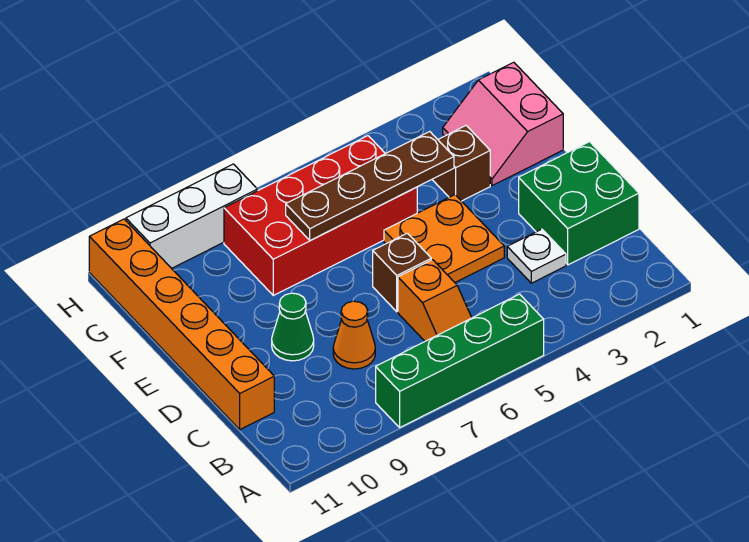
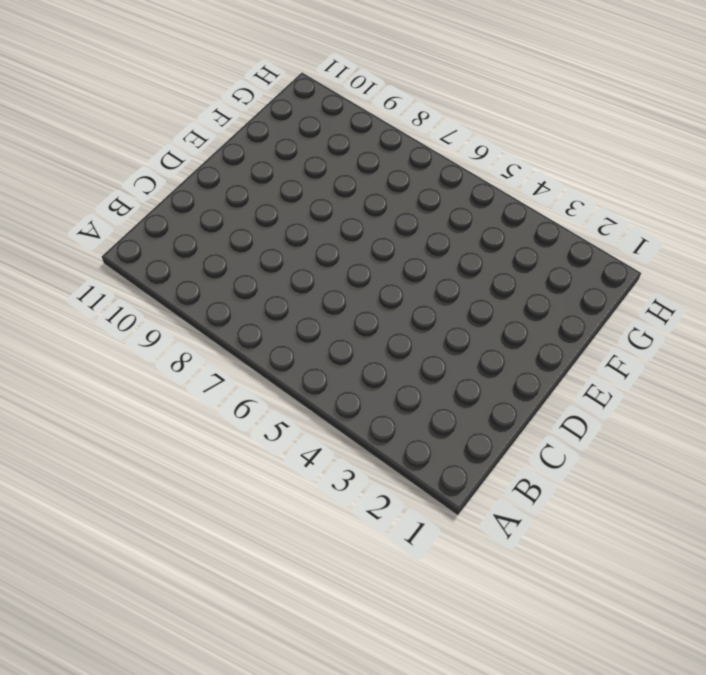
none -> green brick A5:A8 level 1
none -> orange slope B6:C6 level 1 top C
none -> green brick C1:D2 level 1

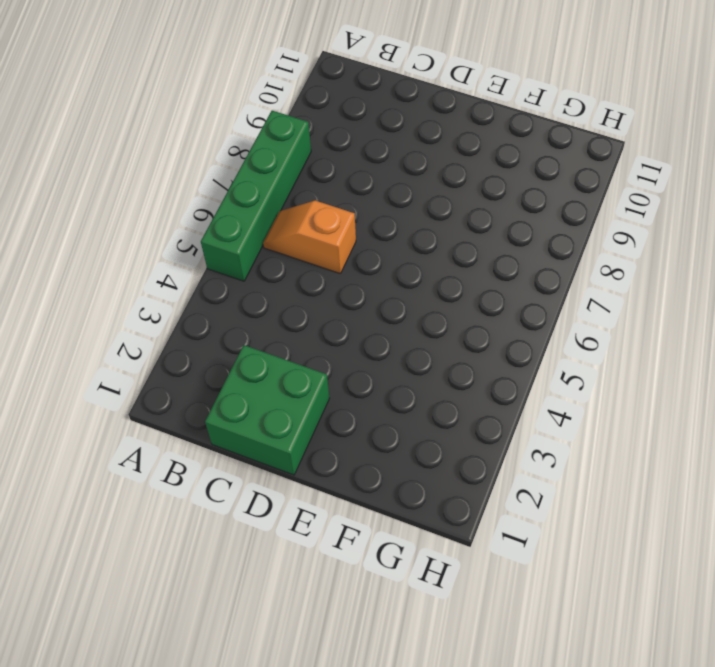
none -> white plate C3 level 1
none -> orange cone C8 level 1
none -> orange brick C11:H11 level 1

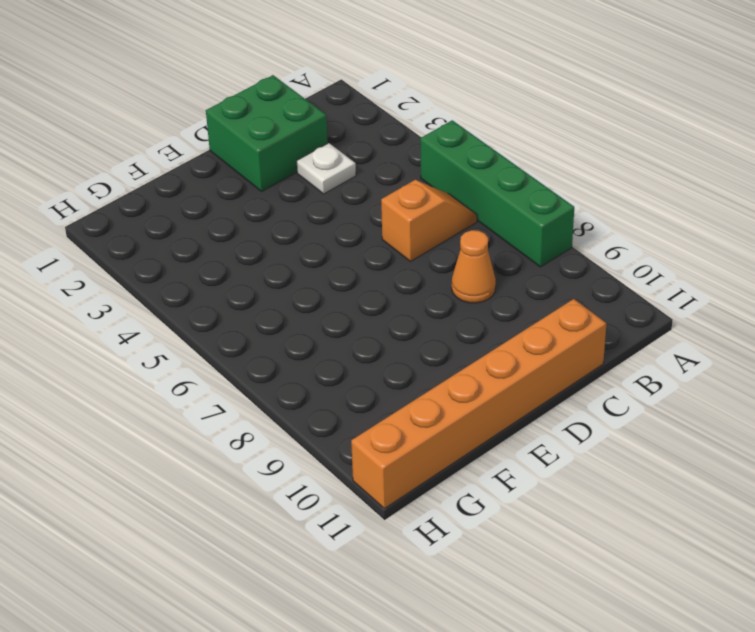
none -> orange plate D4:E5 level 1
none -> brown brick D6 level 1
none -> green cone D9 level 1

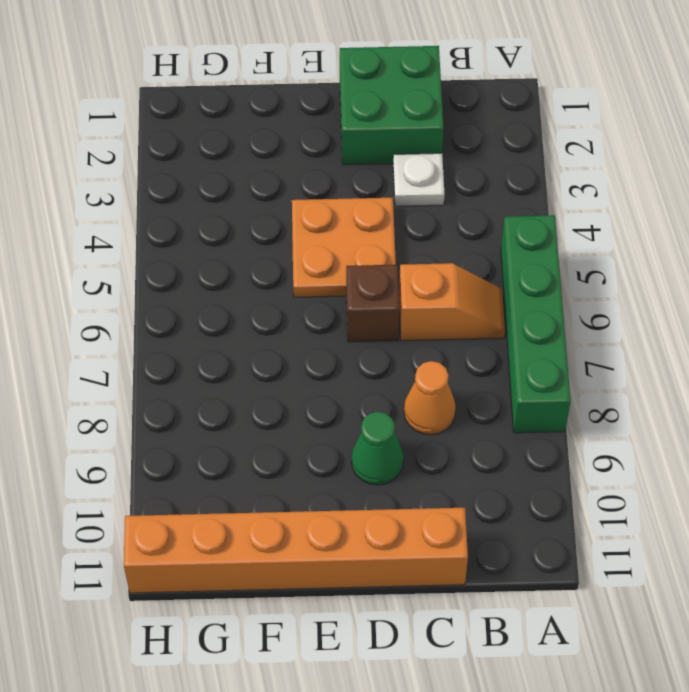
none -> pink slope F1:G2 level 1 top 1
none -> brown brick F3 level 1
none -> red brick F5:G8 level 1

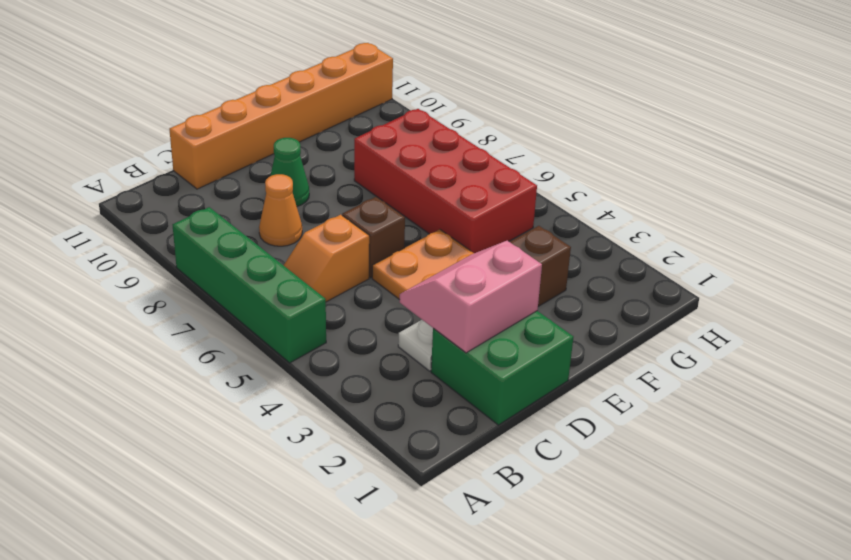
pink slope C2:D3 level 2 top 2 -> pink slope F1:G2 level 1 top 1
none -> white brick H8:H10 level 1
none -> brown plate F4:F7 level 2

